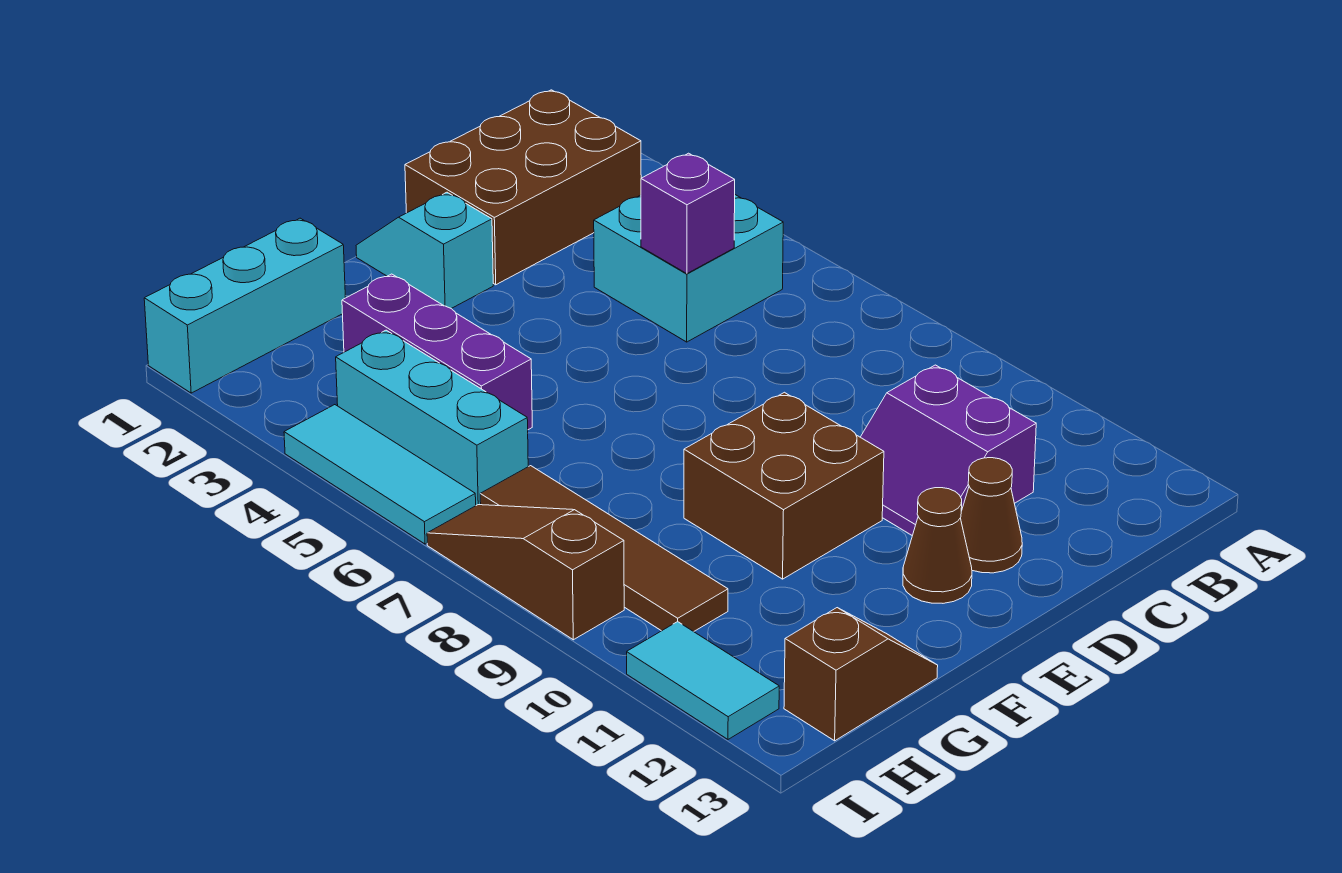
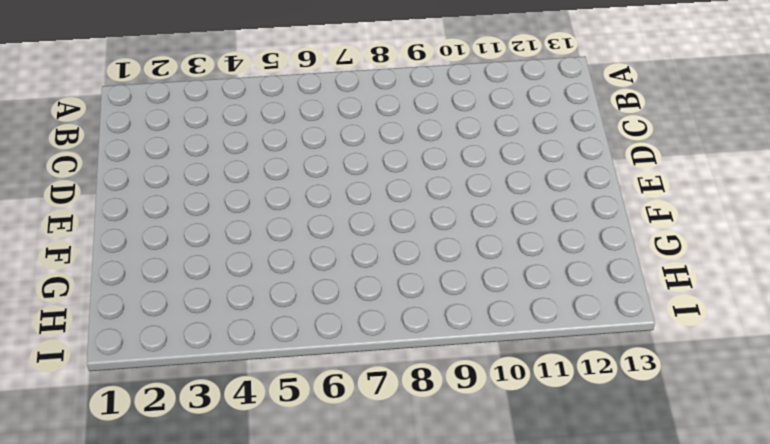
none -> brown brick B1:D2 level 1
none -> cyan brick B4:C5 level 1
none -> purple slope C10:D11 level 1 top C

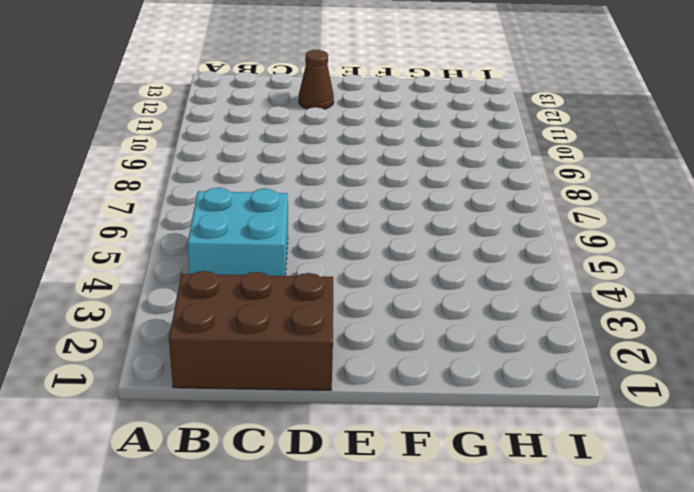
none -> purple slope C10:D11 level 1 top C
none -> cyan slope E1:E2 level 1 top 2
none -> brown brick E9:F10 level 1

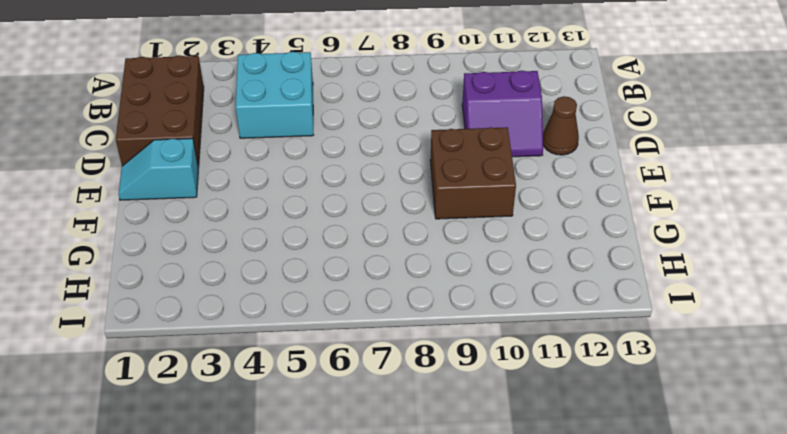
none -> brown cone E12 level 1
none -> cyan brick G1:I1 level 1
none -> purple brick G3:G5 level 1

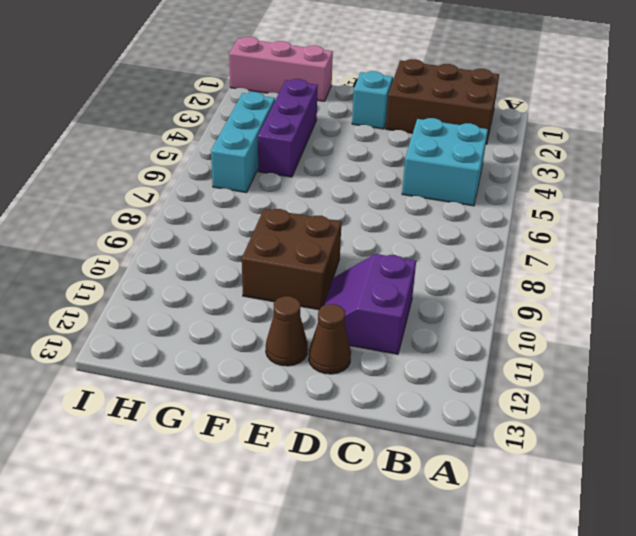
pink brick G1:I1 level 1 -> cyan brick G1:I1 level 1
none -> brown slope G13:H13 level 1 top H
none -> brown tile H7:H10 level 1
none -> cyan tile I4:I6 level 1

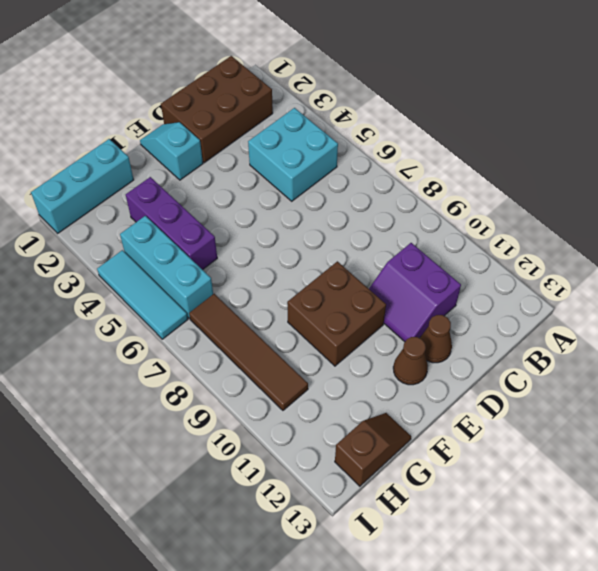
none -> brown slope I7:I9 level 1 top 9
none -> cyan tile I11:I12 level 1
none -> purple brick C5 level 2

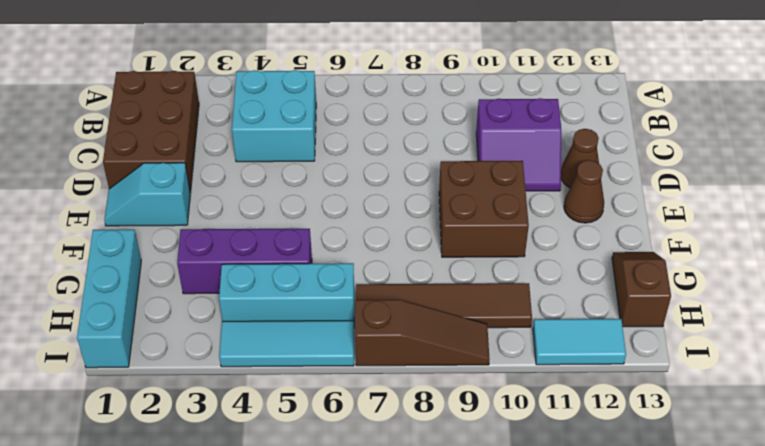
brown slope I7:I9 level 1 top 7 -> brown slope I7:I9 level 1 top 9
none -> purple brick C5 level 2

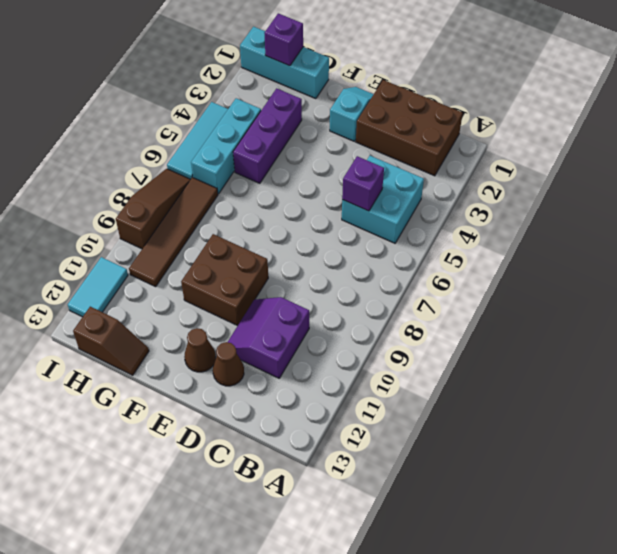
purple brick H1 level 2 -> none

